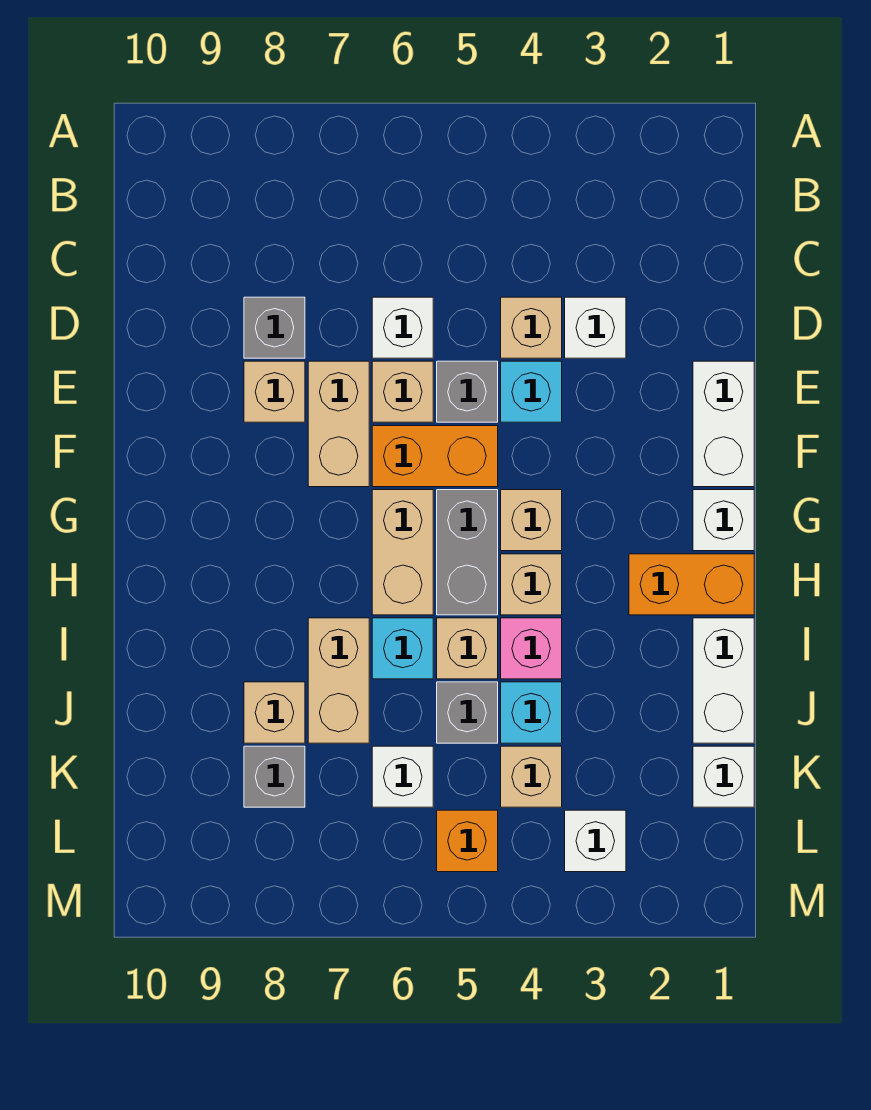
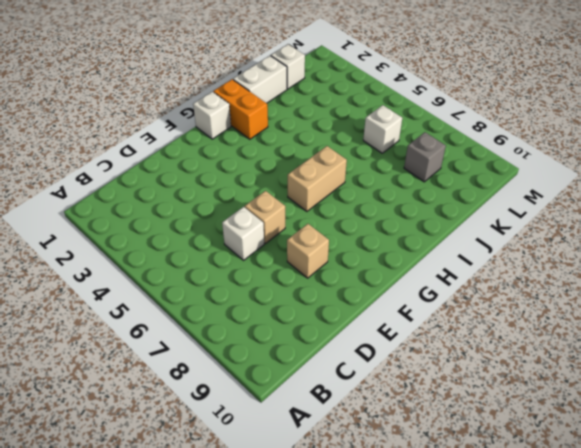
none -> white brick D3 level 1
none -> tan brick D4 level 1
none -> grey brick D8 level 1
none -> white brick E1:F1 level 1

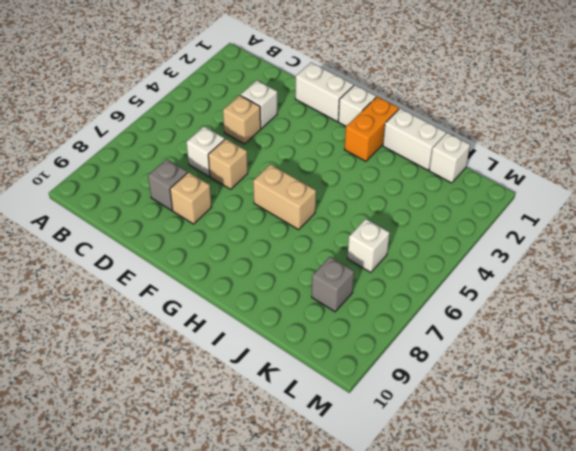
none -> cyan brick E4 level 1
none -> grey brick E5 level 1
none -> tan brick E7:F7 level 1
none -> orange brick F5:F6 level 1

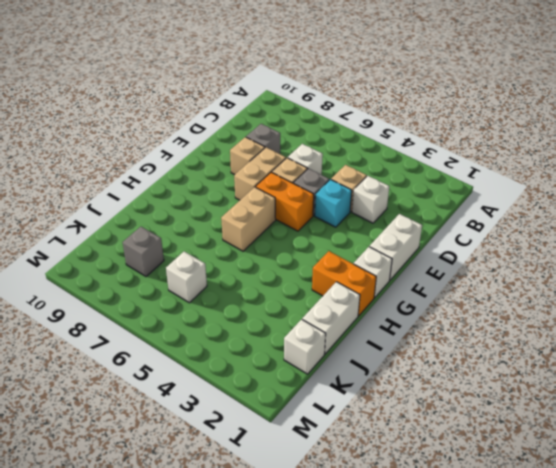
none -> tan brick G4 level 1
none -> grey brick G5:H5 level 1
none -> tan brick H4 level 1
none -> pink brick I4 level 1

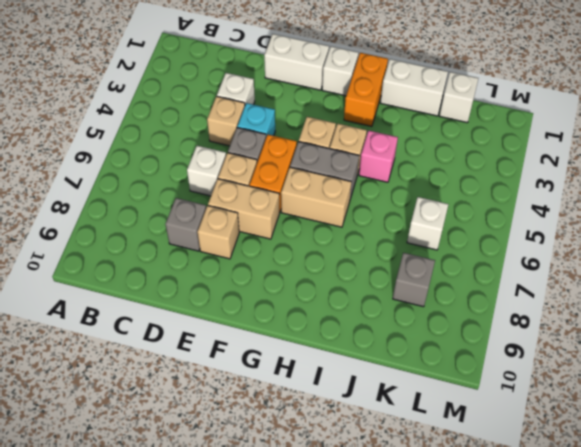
none -> tan brick I5 level 1
none -> cyan brick I6 level 1
none -> tan brick I7:J7 level 1
none -> cyan brick J4 level 1

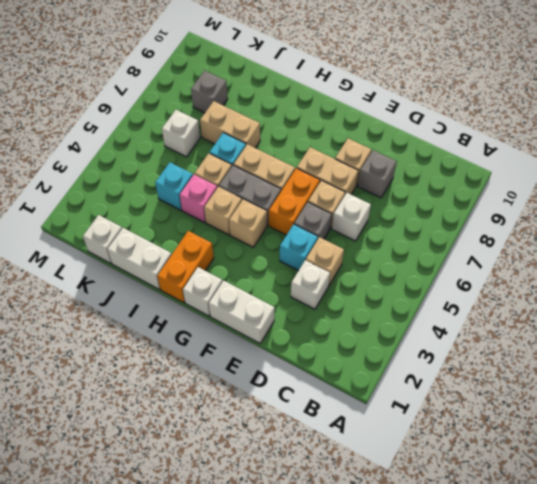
none -> grey brick J5 level 1
none -> tan brick J8 level 1
none -> tan brick K4 level 1
none -> white brick L3 level 1

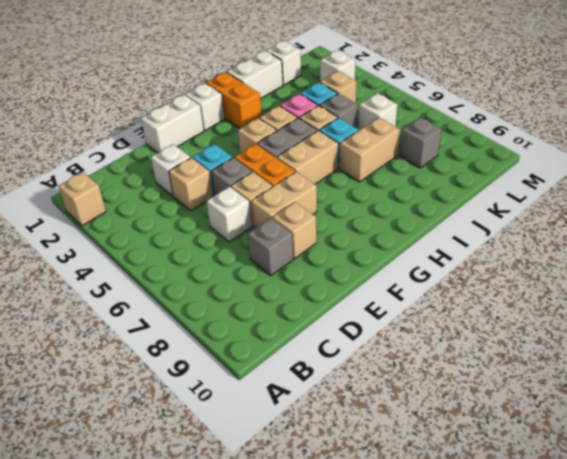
tan brick A2 level 1 -> tan brick J8 level 1
none -> orange brick L5 level 1

